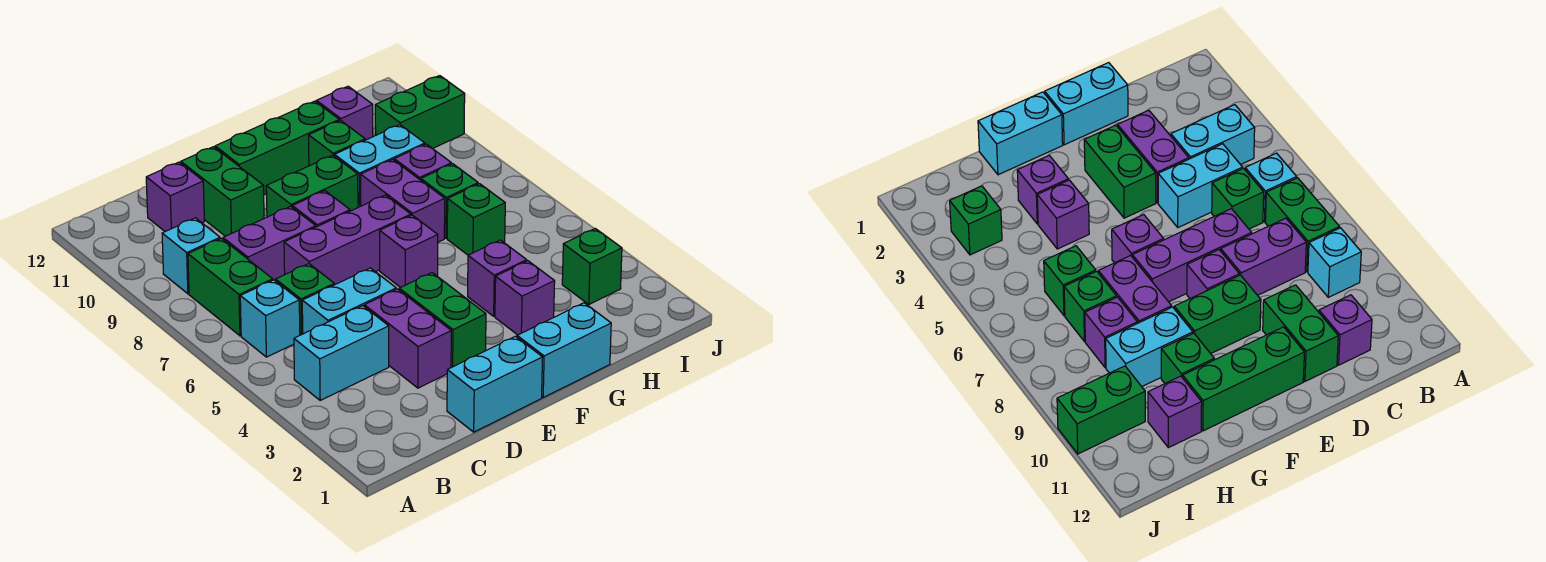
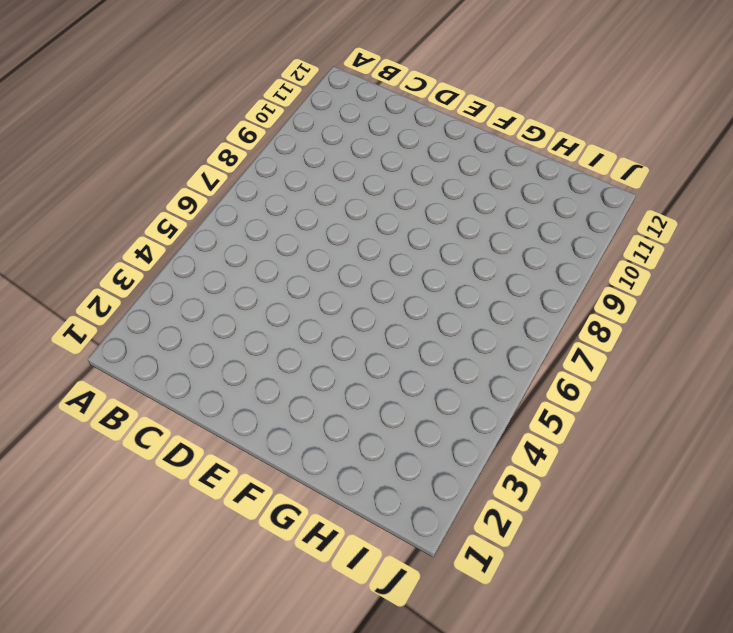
none -> cyan brick B4:C4 level 1
none -> cyan brick B6 level 1
none -> green brick B7:B8 level 1

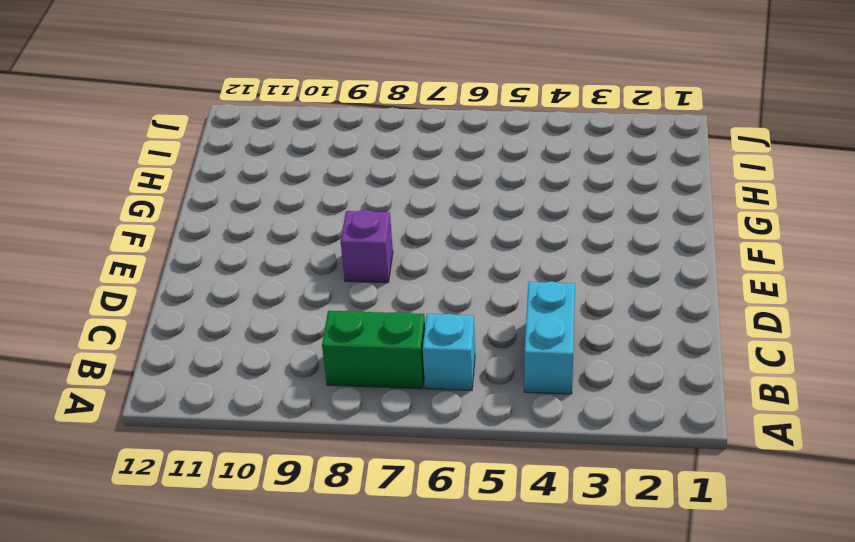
none -> cyan brick B9 level 1
none -> cyan brick C5:D5 level 1
none -> green brick C6 level 1

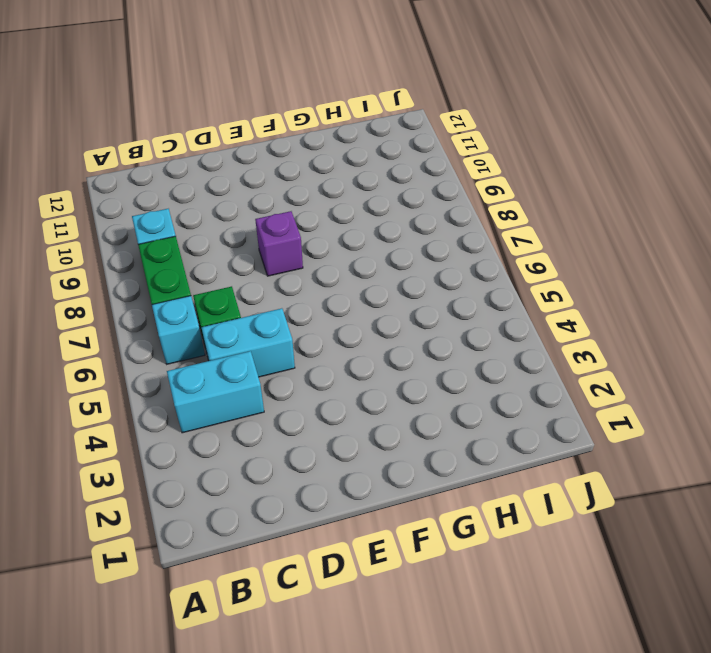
none -> purple brick C8:D8 level 1
none -> purple brick C11 level 1
none -> cyan brick D1:E1 level 1

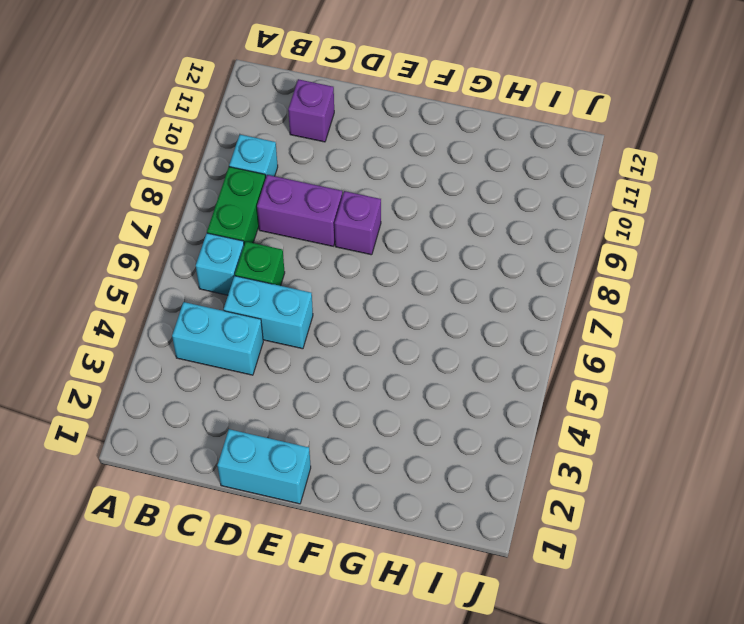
none -> purple brick D3:D4 level 1
none -> purple brick D7:F7 level 1
none -> green brick D10:D11 level 1

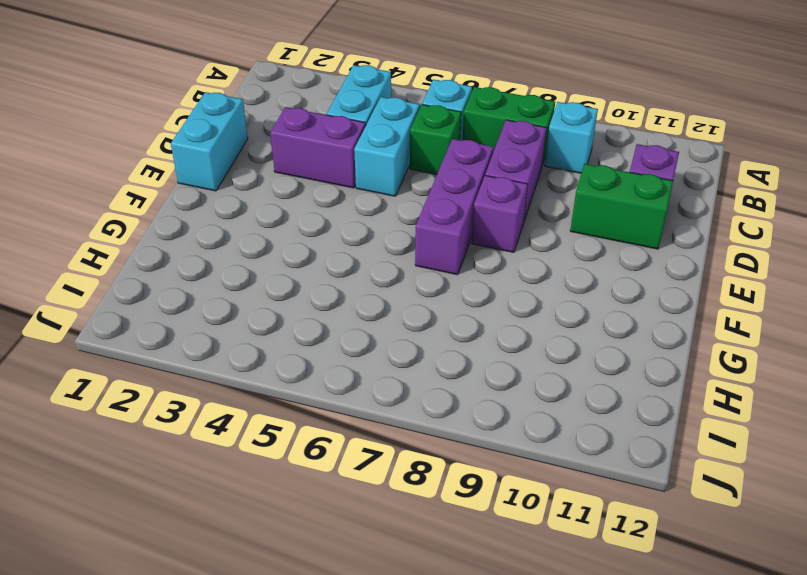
none -> green brick E3:E4 level 1
none -> green brick E9:F9 level 1
none -> green brick E11:G11 level 1

